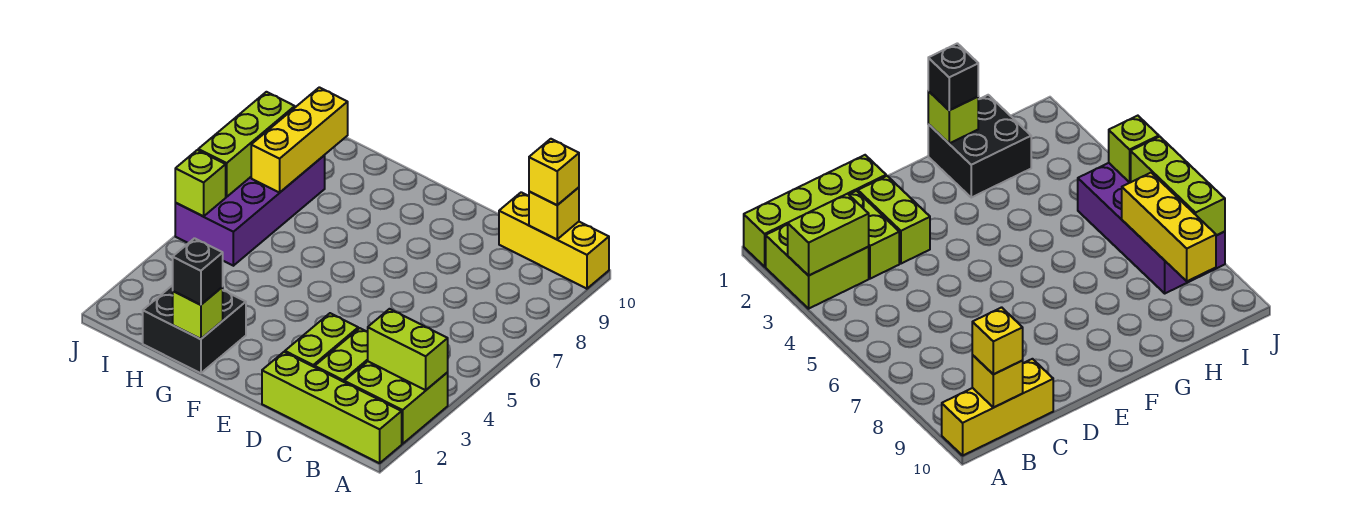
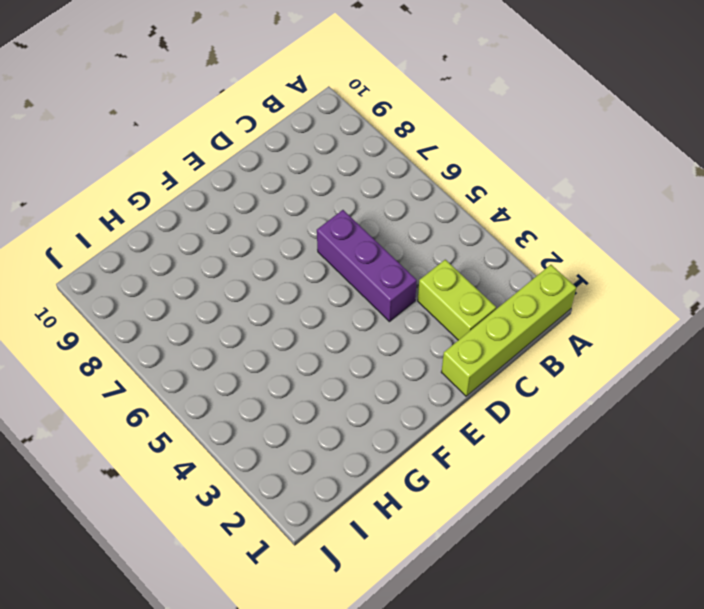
purple brick D4:D6 level 1 -> none
none -> lime brick A2:B3 level 1
none -> yellow brick A10:C10 level 1
none -> lime brick D2:D3 level 1

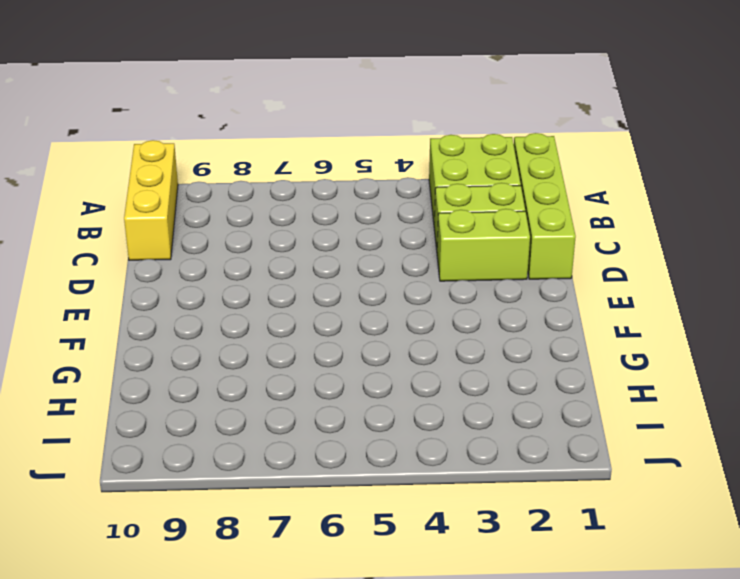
none -> black brick G1:H2 level 1
none -> purple brick I5:J8 level 1
none -> lime brick A3:B3 level 2

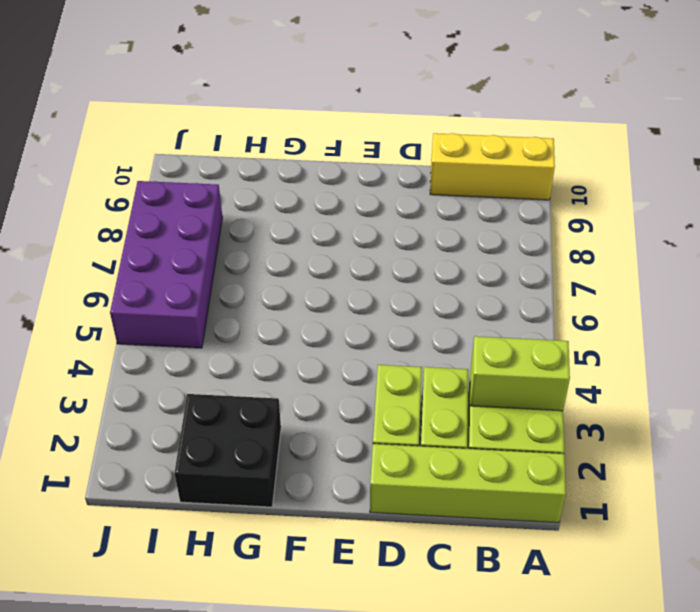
none -> yellow brick B10 level 2
none -> lime brick G1 level 2
none -> yellow brick I7:I9 level 2

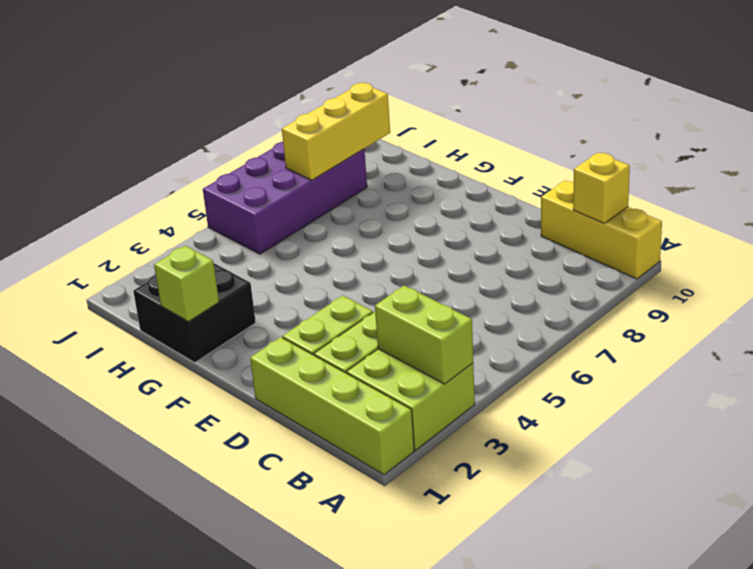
none -> lime brick J5 level 2
none -> lime brick J6:J8 level 2
none -> yellow brick B10 level 3

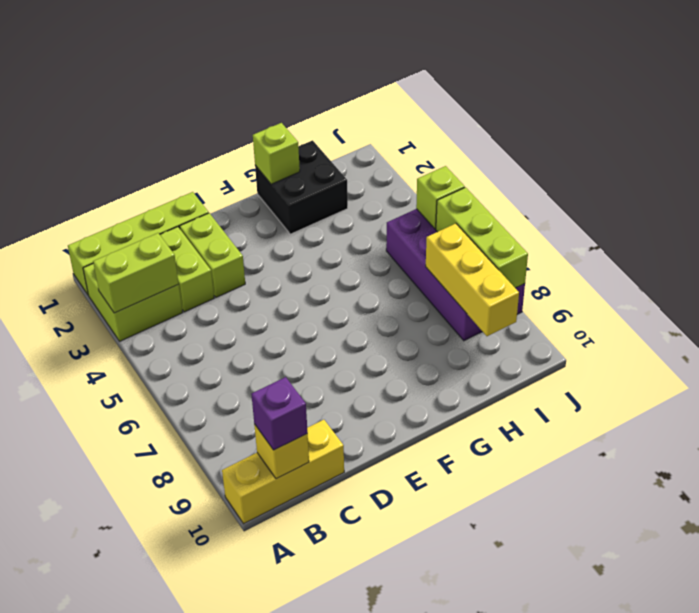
purple brick B10 level 3 -> yellow brick B10 level 3
none -> black brick G1 level 3

